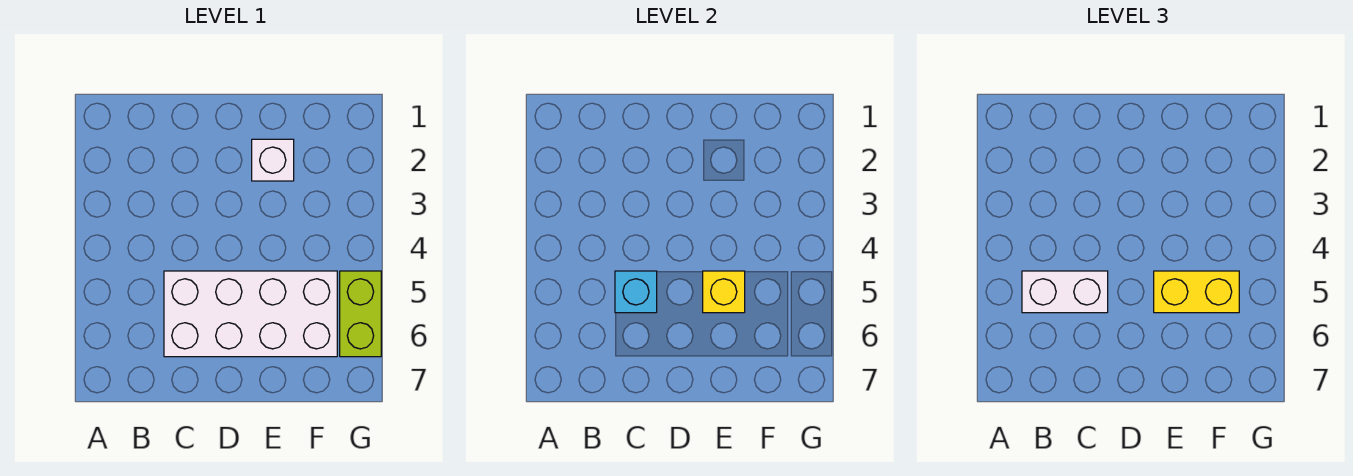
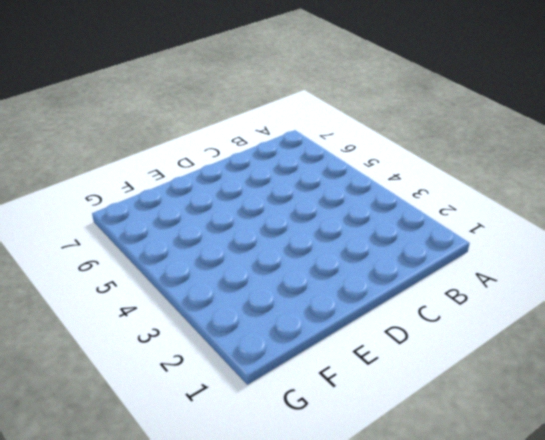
none -> white brick C5:F6 level 1
none -> white brick E2 level 1

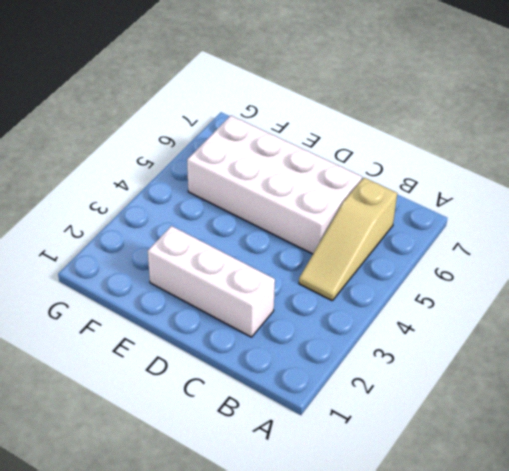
tan slope B4:B6 level 1 top 6 -> none
white brick C2:E2 level 1 -> white brick E2 level 1
none -> lime brick G5:G6 level 1
none -> cyan brick C5 level 2

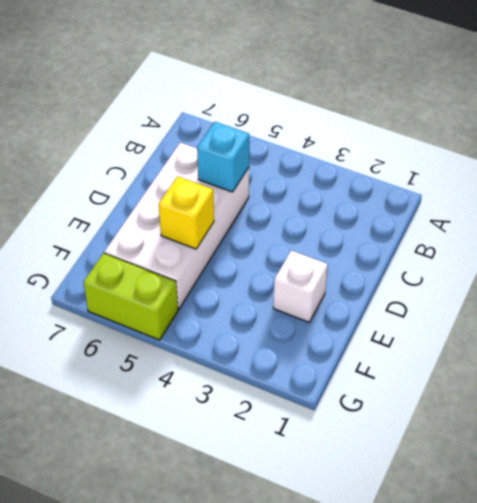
none -> white brick B5:C5 level 3
none -> yellow brick E5:F5 level 3

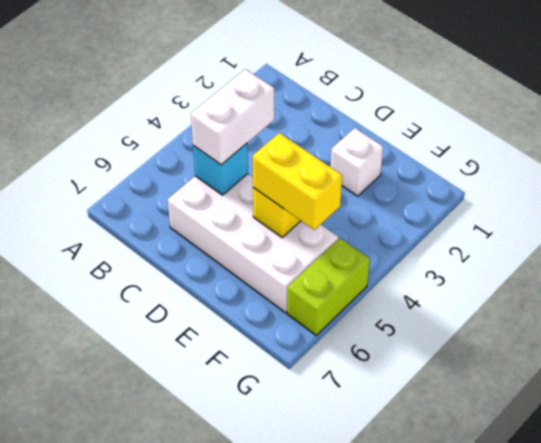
white brick C4:C5 level 3 -> white brick B5:C5 level 3

